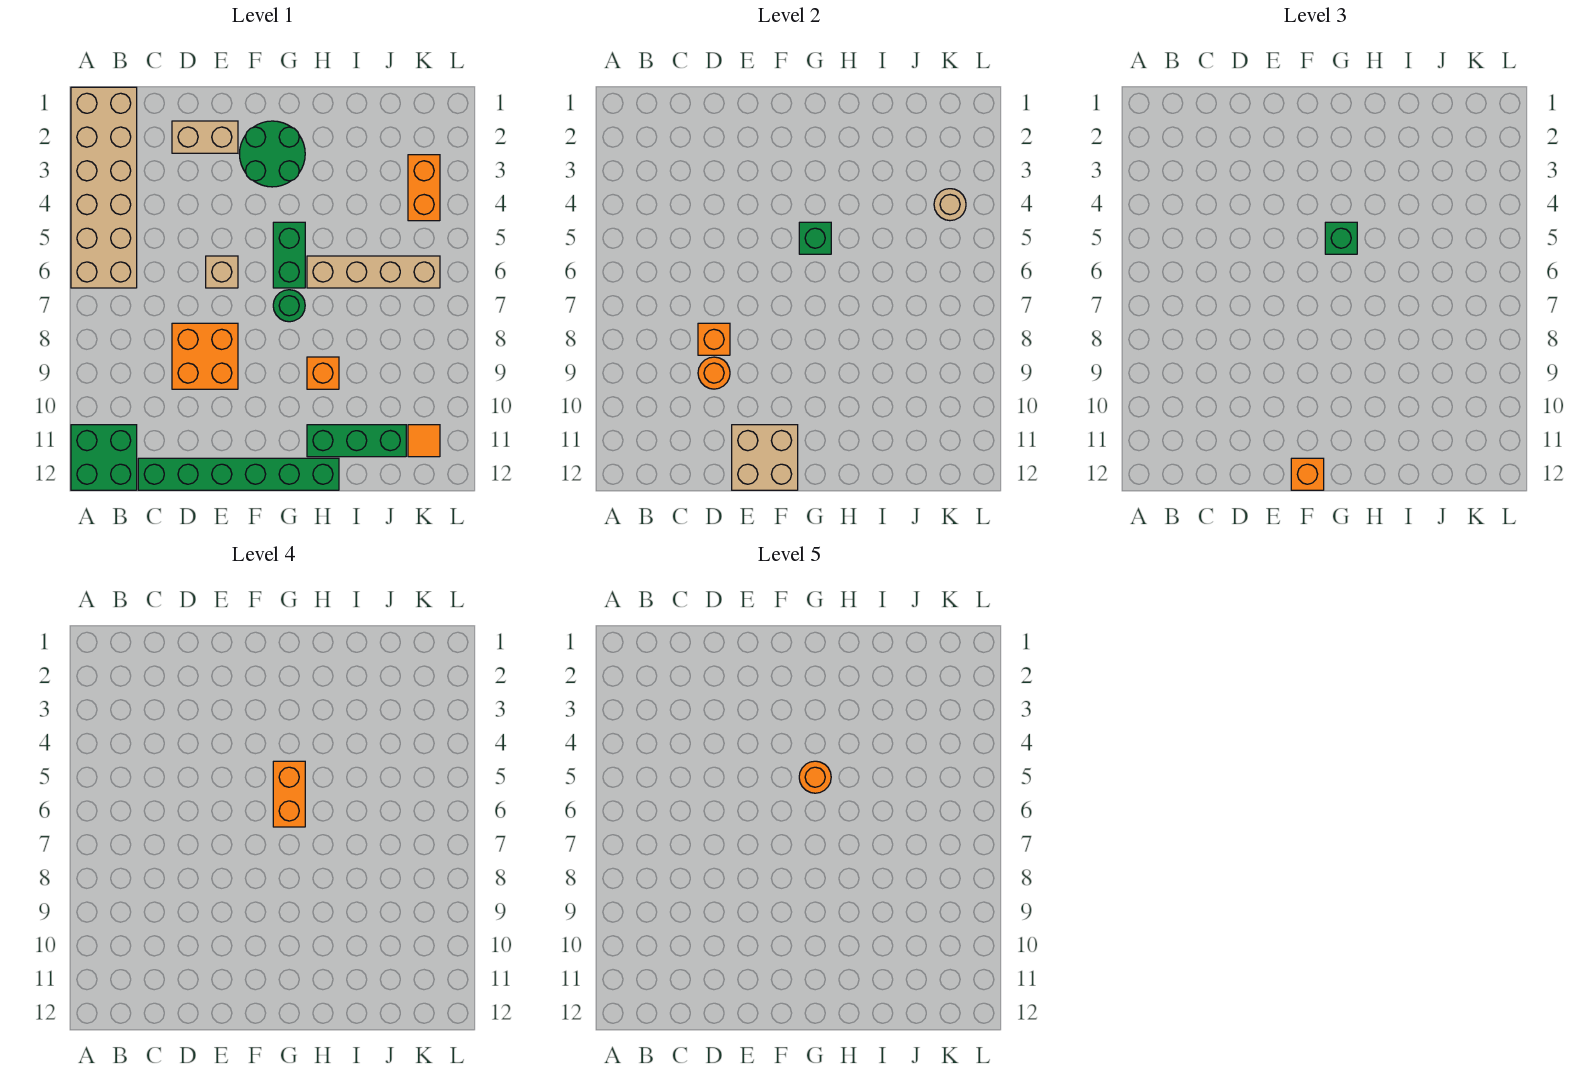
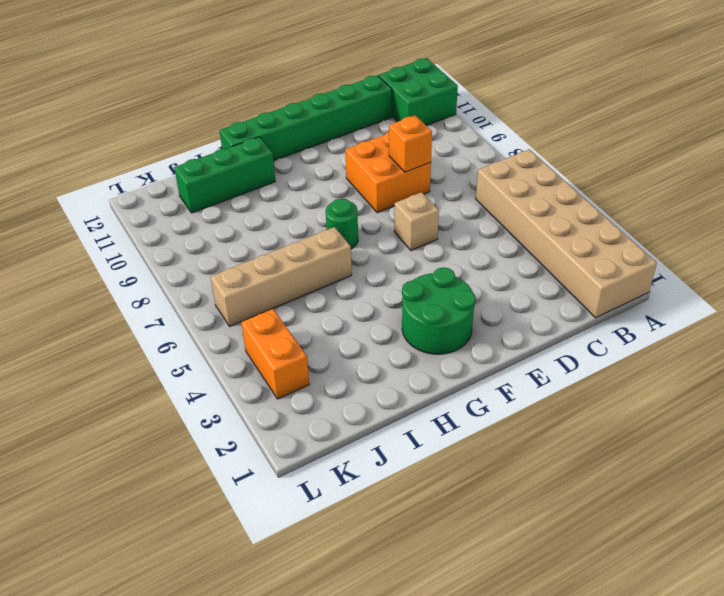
none -> tan brick D2:E2 level 1
none -> green brick G5:G6 level 1
none -> orange brick H9 level 1

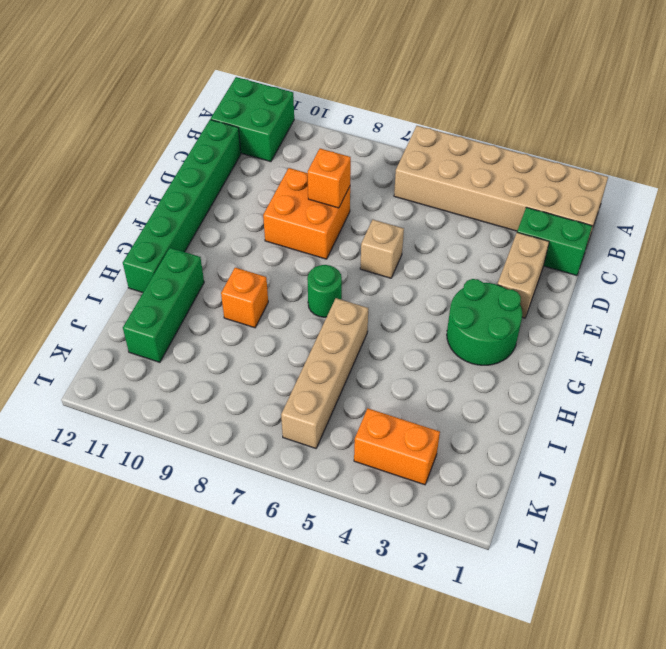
green brick C1:C2 level 1 -> green brick G5:G6 level 1
none -> orange tile K11 level 1
none -> orange round brick D9 level 2
none -> tan brick E11:F12 level 2

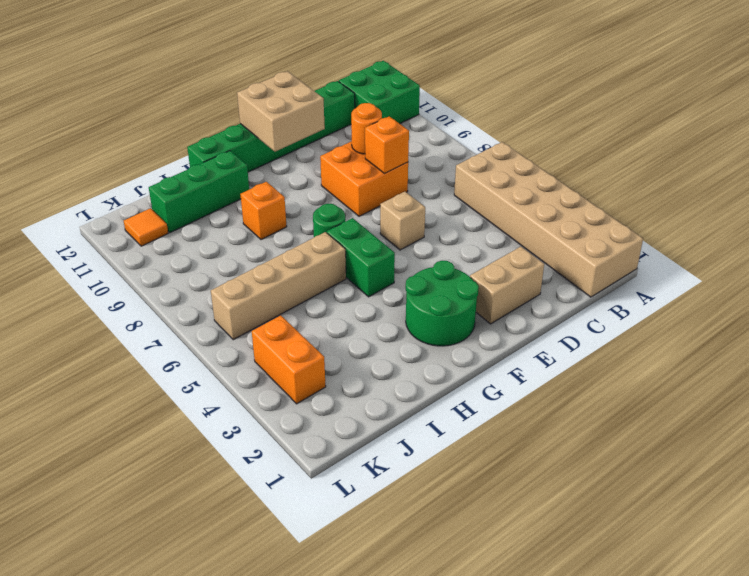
none -> green brick G5 level 2
none -> tan round brick K4 level 2
none -> orange brick F12 level 3

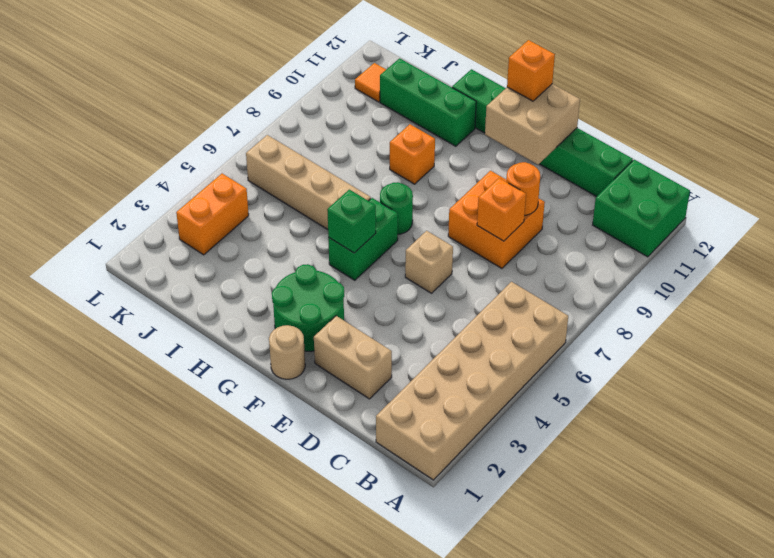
tan round brick F1 level 1 -> tan round brick K4 level 2
none -> green brick G5 level 3
none -> orange brick G5:G6 level 4
none -> orange round brick G5 level 5

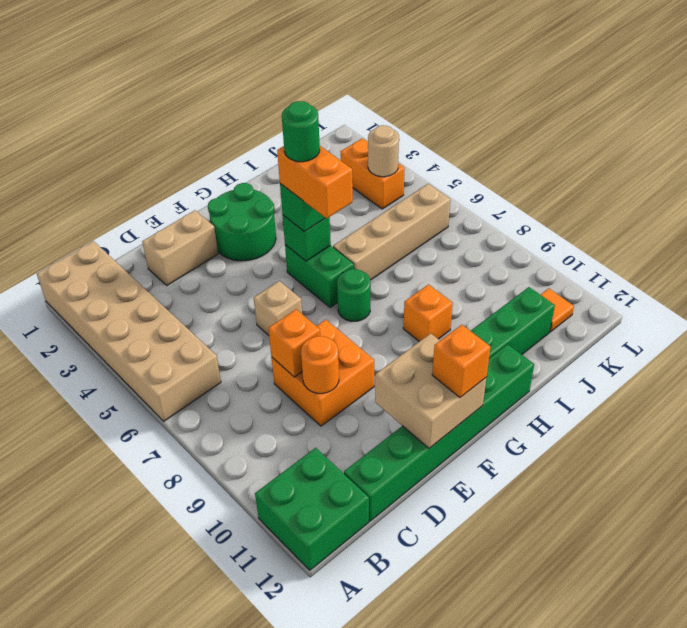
green round brick G5 level 5 -> orange round brick G5 level 5

